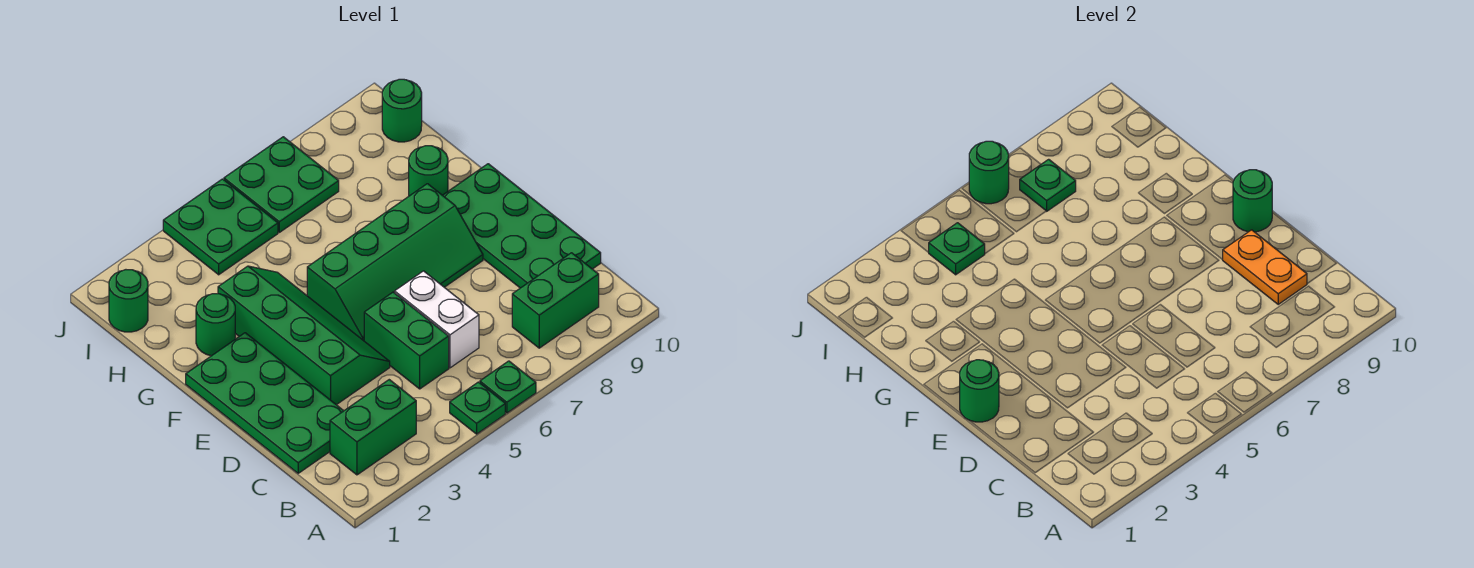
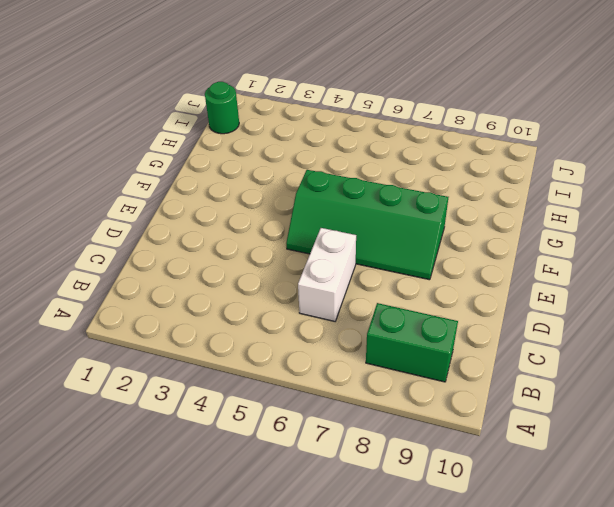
none -> green plate A5 level 1
none -> green plate A6 level 1
none -> green brick B2:B3 level 1

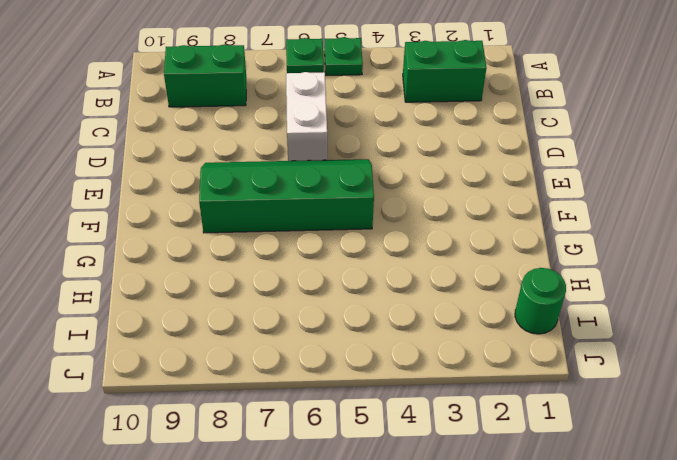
none -> green plate C1:F2 level 1
none -> green brick C5:D5 level 1
none -> green plate C9:F10 level 1

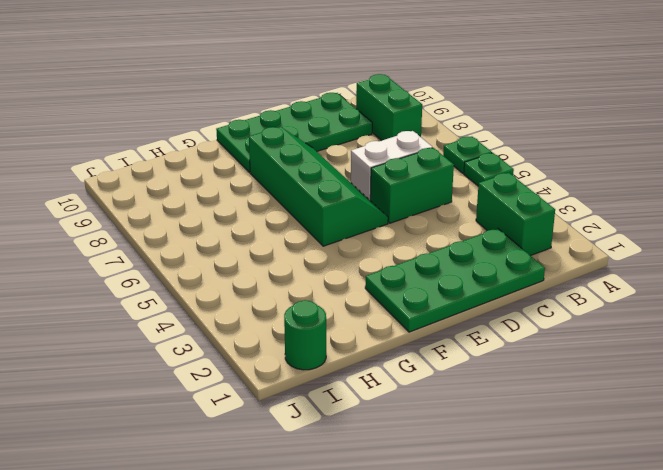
none -> green slope D3:G4 level 1 top 3
none -> green round brick G2 level 1
none -> green round brick G9 level 1

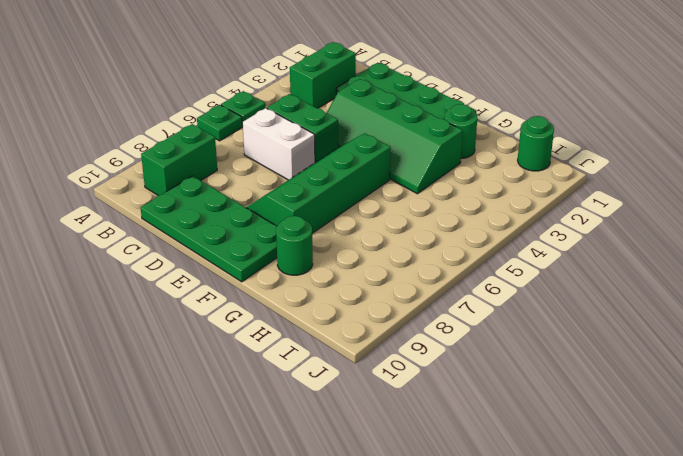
none -> green plate I4:J5 level 1
none -> green plate I6:J7 level 1
none -> green round brick I10 level 1

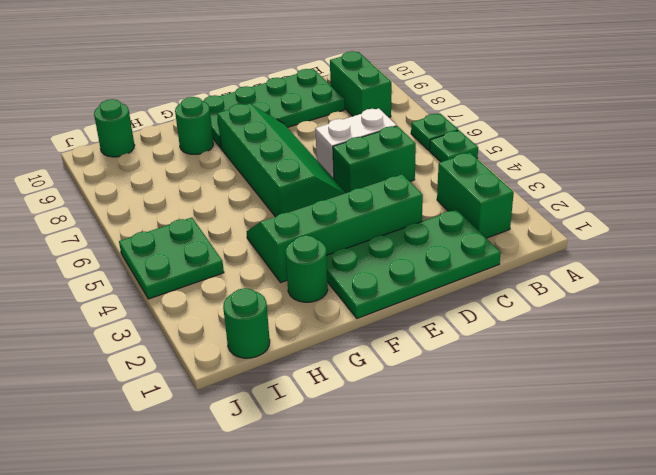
none -> green plate I6:J7 level 1
none -> orange plate C9:D9 level 2
none -> green round brick E1 level 2

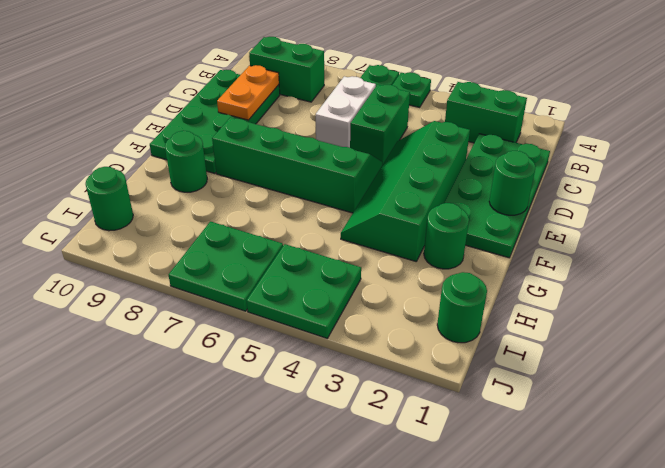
none -> green round brick E10 level 2
none -> green plate I4 level 2
none -> green plate I7 level 2

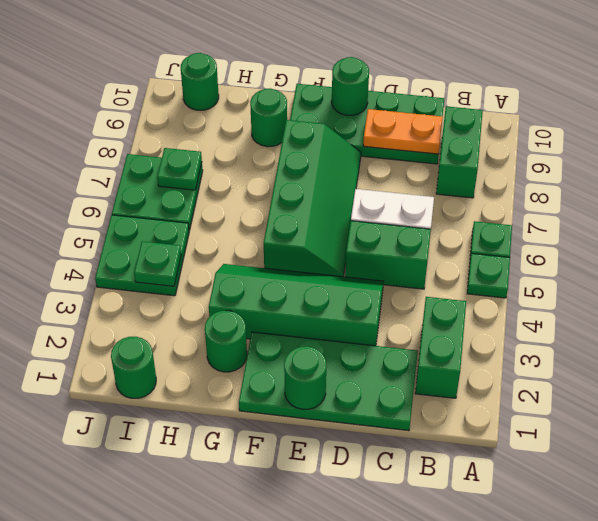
none -> green round brick J6 level 2

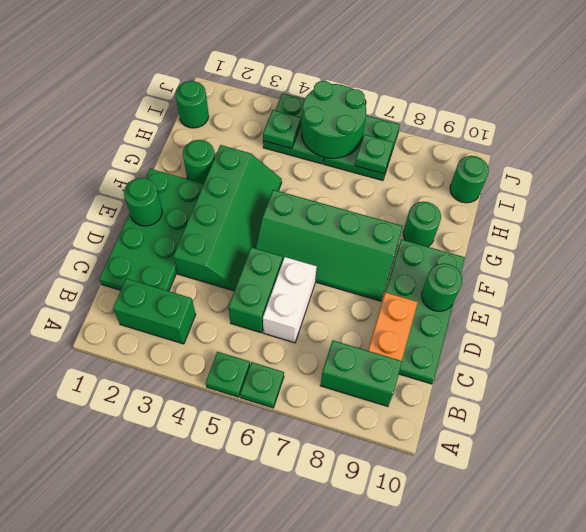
green round brick I5:J6 level 2 -> green round brick J6 level 2

